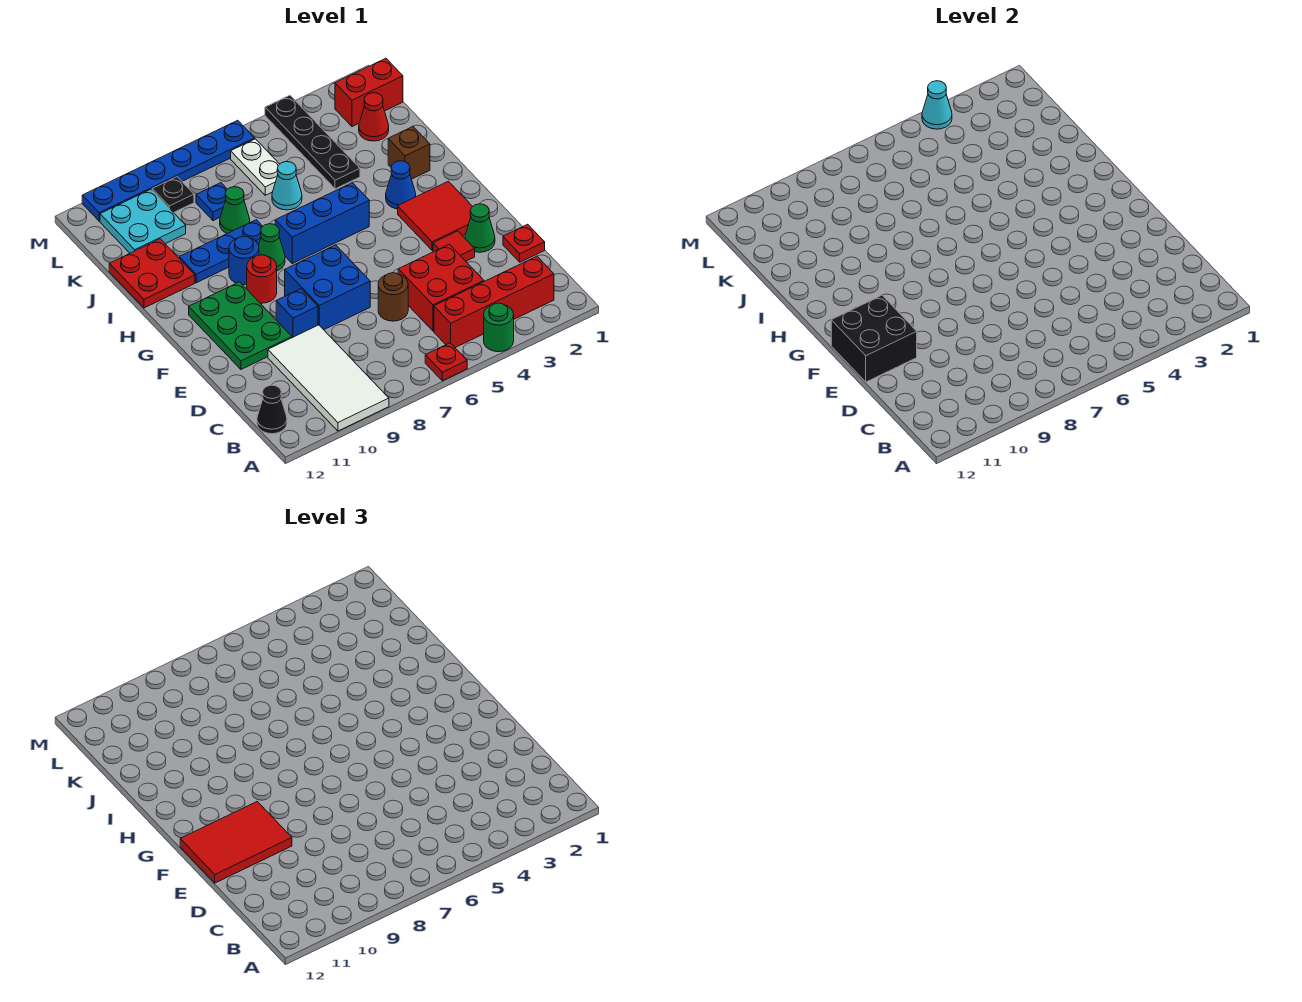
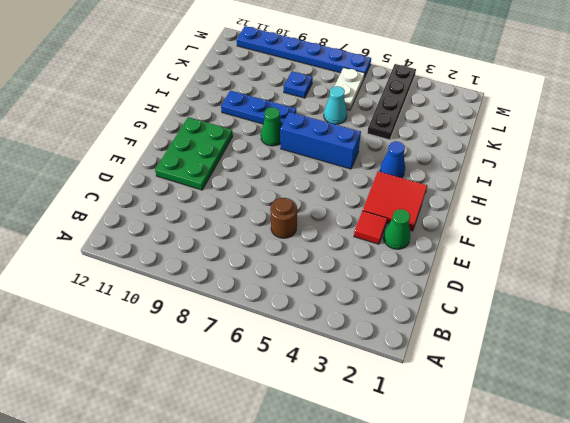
none -> green round brick A4 level 1
none -> red plate A6 level 1
none -> white tile A9:D10 level 1
none -> red brick B2:B5 level 1

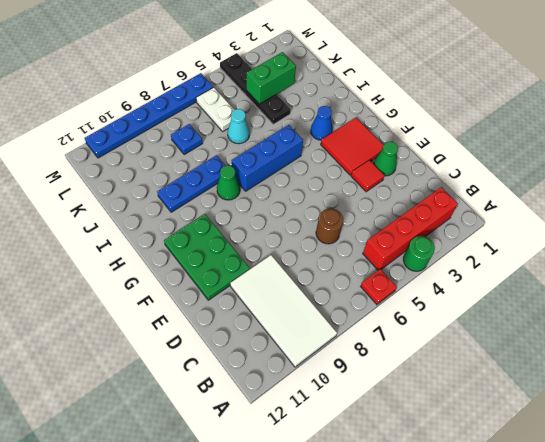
green brick K3:K4 level 2 -> none
none -> black cone B12 level 1
none -> red brick C4:D5 level 1
none -> red plate D1 level 1
none -> blue brick E7:F8 level 1

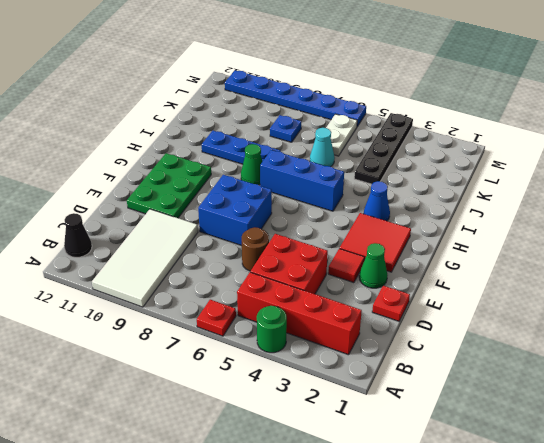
none -> blue brick E9 level 1
none -> red round brick G9 level 1
none -> blue round brick H9 level 1
none -> brown brick I2 level 1

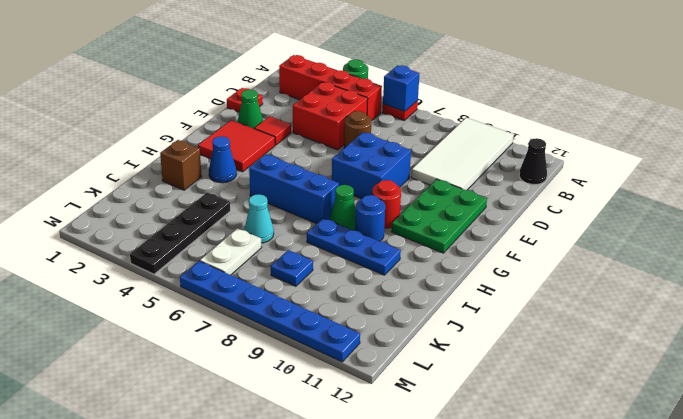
blue brick A6 level 2 -> blue brick E9 level 1
none -> red plate I11:J12 level 1
none -> green cone J8 level 1
none -> red cone K2 level 1
none -> cyan plate K10:L11 level 1

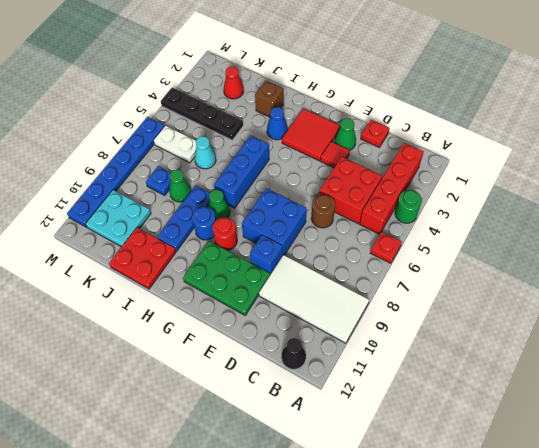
none -> red brick L1:L2 level 1
none -> black plate L9 level 1
none -> black brick E11:F12 level 2
none -> cyan cone M4 level 2

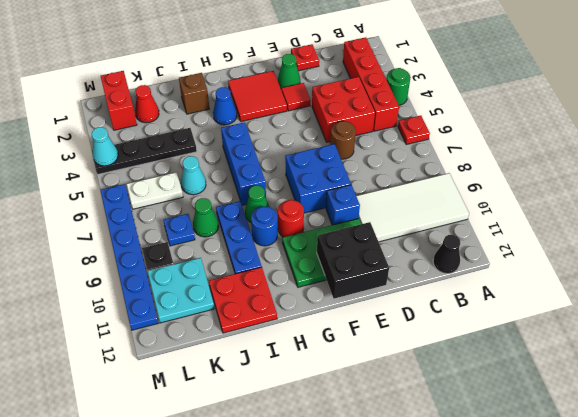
none -> red tile E10:F12 level 3

